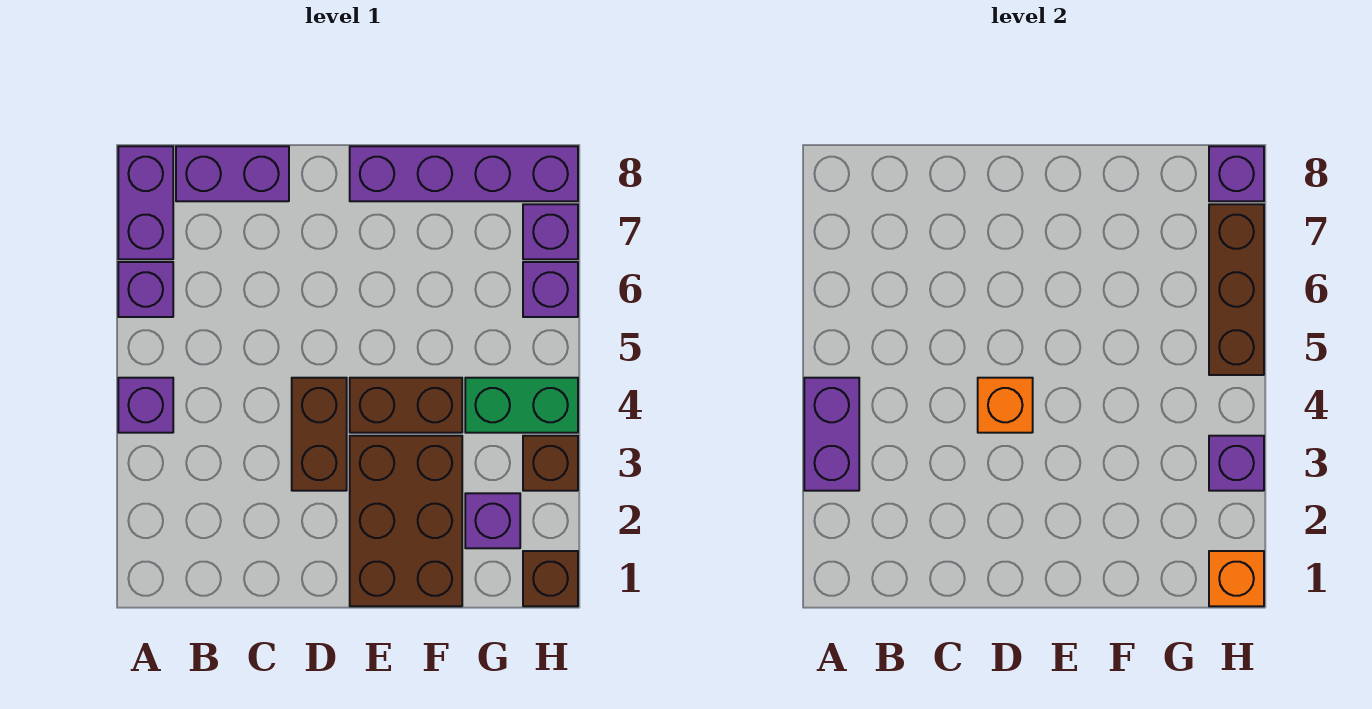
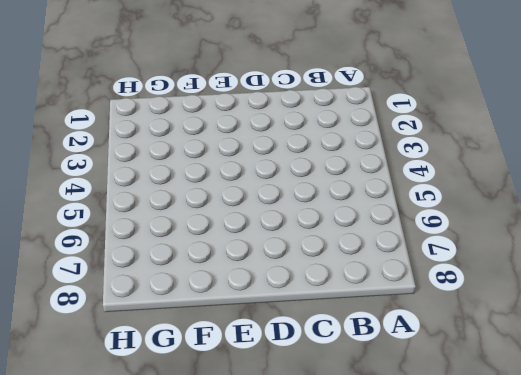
none -> purple brick A4 level 1
none -> purple brick A6 level 1
none -> purple brick A7:A8 level 1

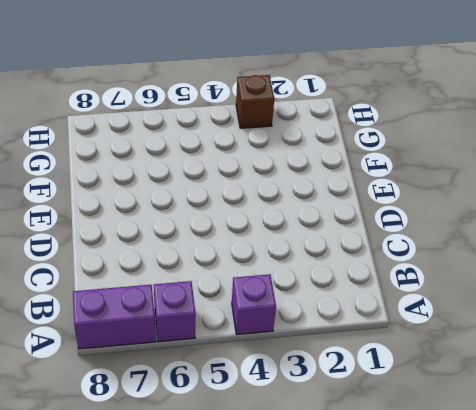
none -> purple brick B8:C8 level 1
none -> brown brick D3:D4 level 1
none -> brown brick E1:F3 level 1

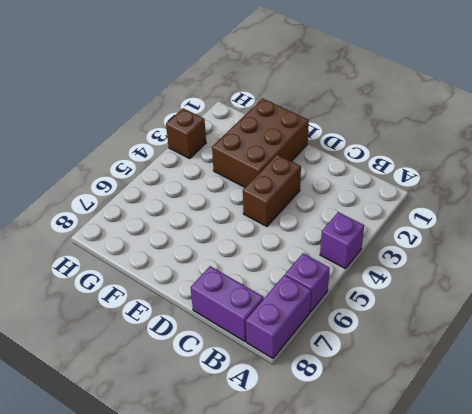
none -> brown brick E4:F4 level 1
none -> purple brick E8:H8 level 1
none -> purple brick G2 level 1

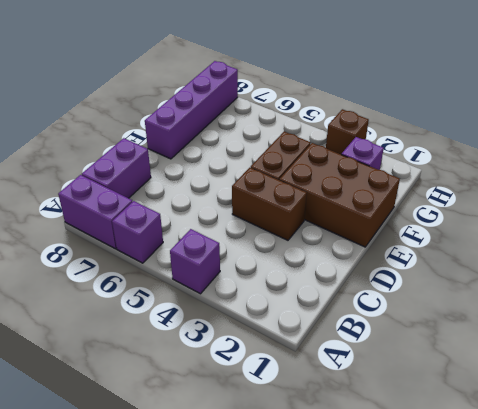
none -> green brick G4:H4 level 1
none -> brown brick H1 level 1
none -> purple brick H6 level 1

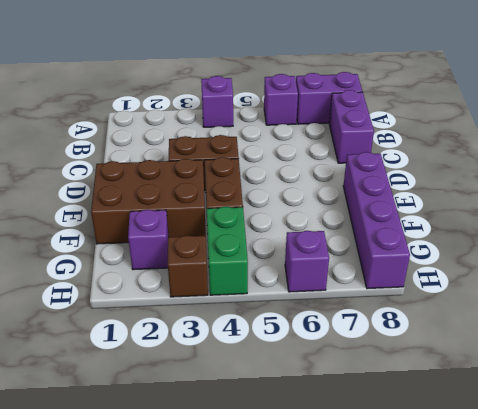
none -> brown brick H1 level 1
none -> purple brick H7 level 1
none -> purple brick A3:A4 level 2

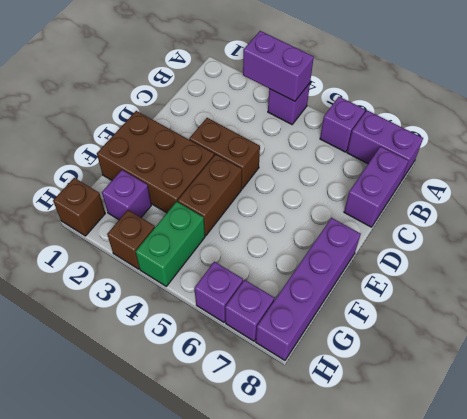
none -> orange brick D4 level 2
none -> orange brick H1 level 2
none -> purple brick H3 level 2

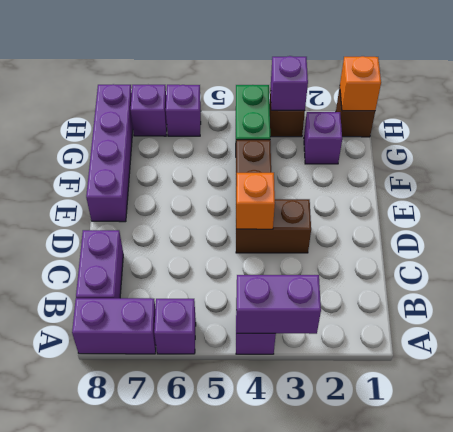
none -> brown brick E1:F3 level 1
none -> brown brick H5:H7 level 2
none -> purple brick H8 level 2

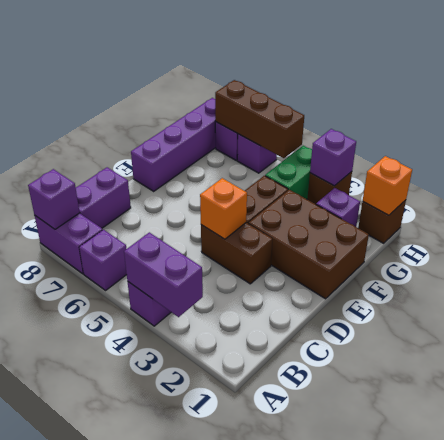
purple brick A8 level 2 -> purple brick H8 level 2

